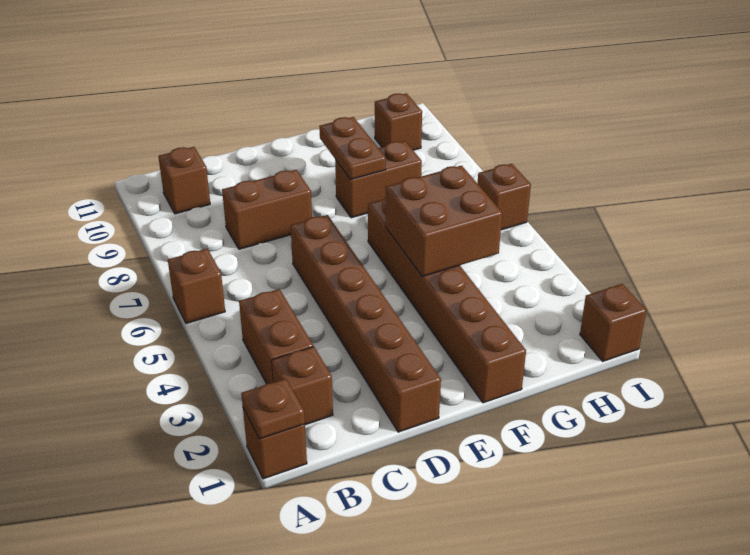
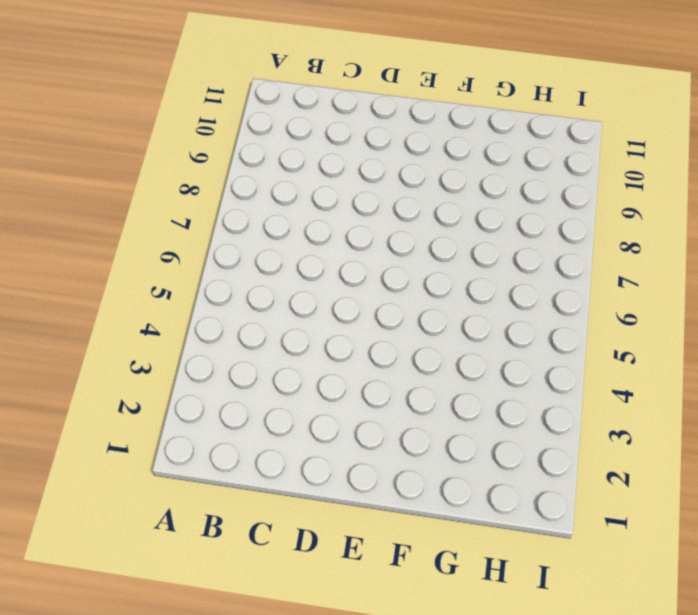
none -> brown brick A1 level 1
none -> brown brick A6 level 1
none -> brown brick B2 level 1

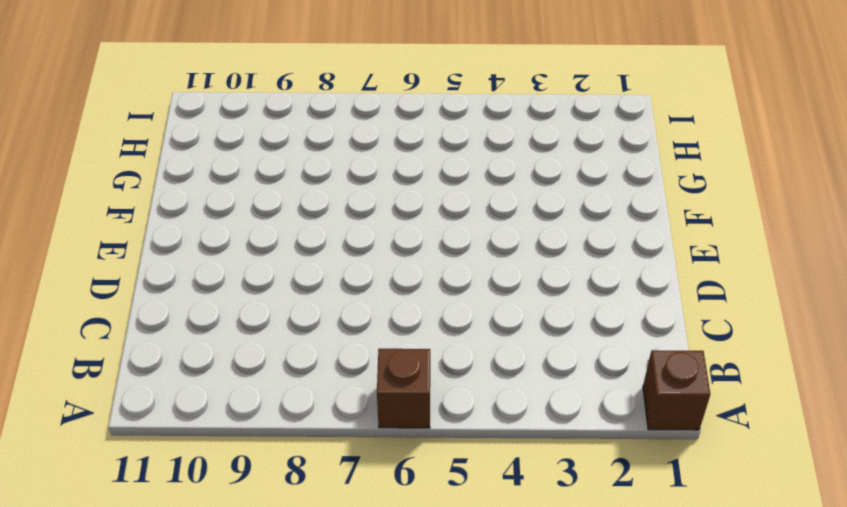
none -> brown brick B2 level 1
none -> brown brick B3:B4 level 1
none -> brown brick B10 level 1

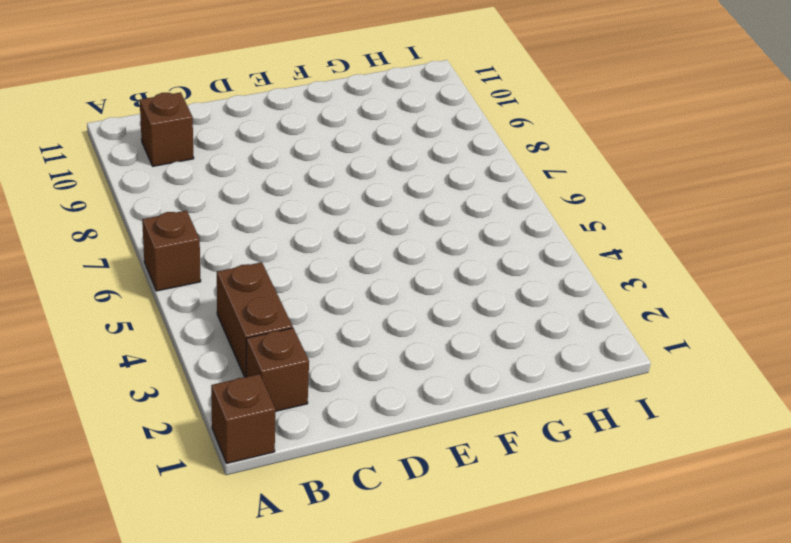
none -> brown brick C8:D8 level 1
none -> brown brick D1:D6 level 1
none -> brown brick F1:F6 level 1

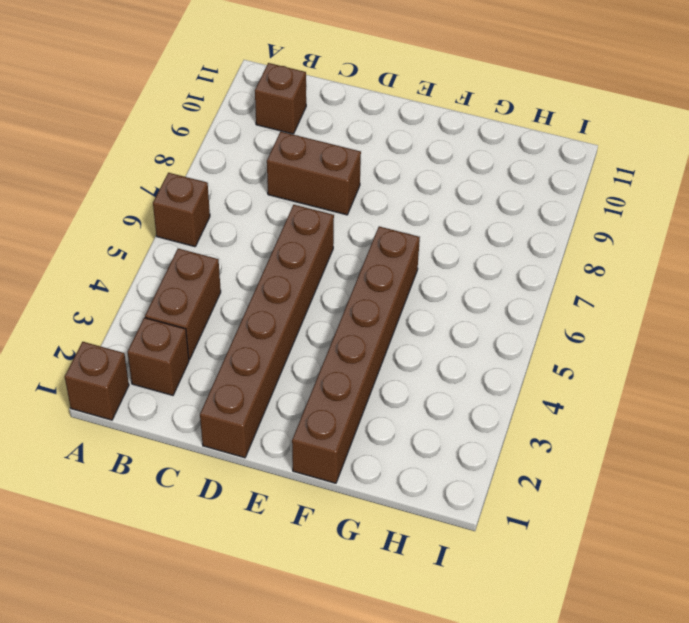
none -> brown brick F8:G8 level 1
none -> brown brick H10 level 1
none -> brown brick I1 level 1

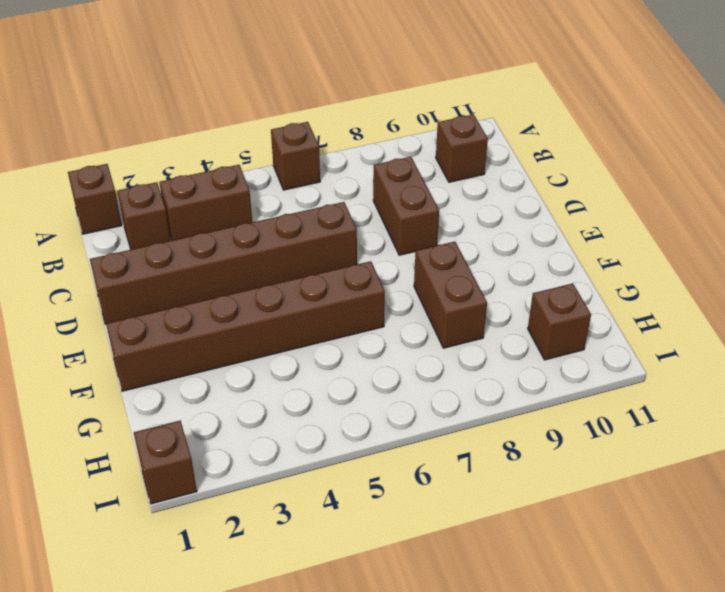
none -> brown brick I6 level 1
none -> brown plate A1 level 2
none -> brown brick F4:G5 level 2

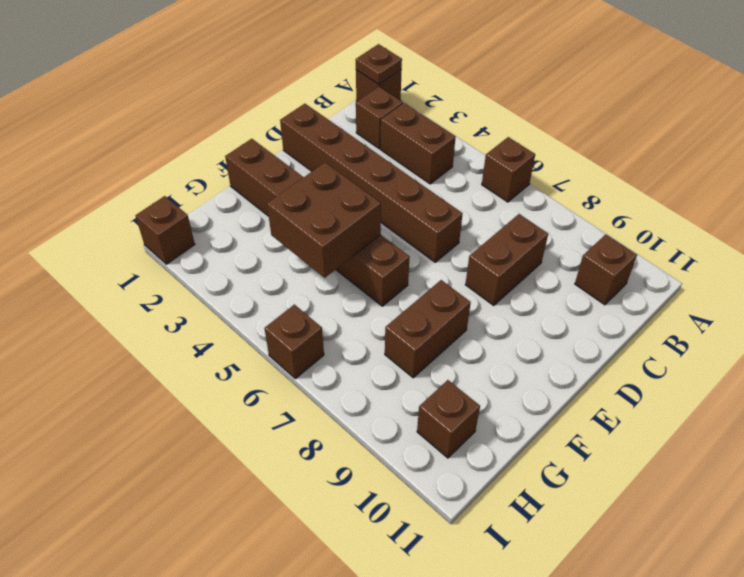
none -> brown plate F8:F9 level 2

